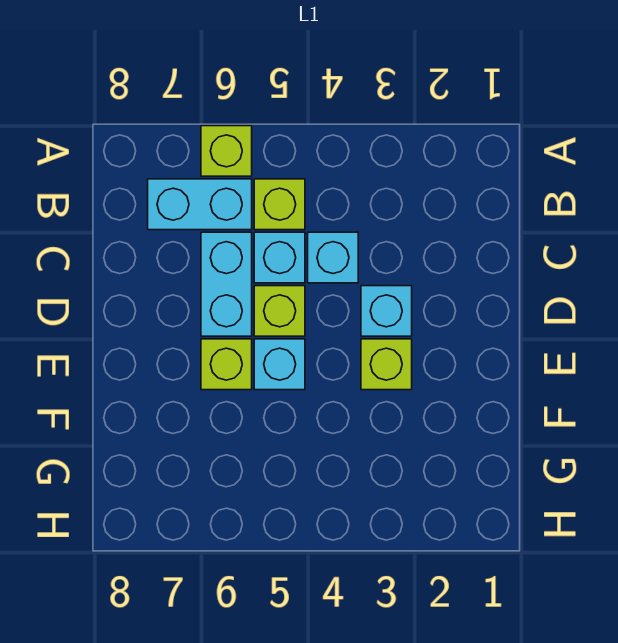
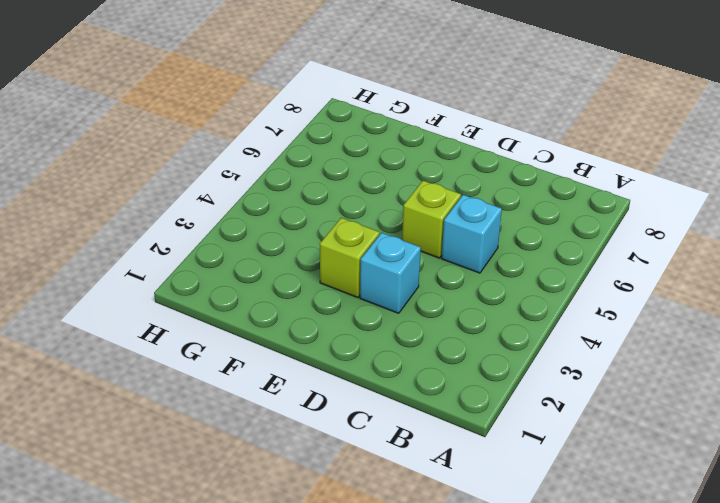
none -> lime brick A6 level 1
none -> lime brick B5 level 1

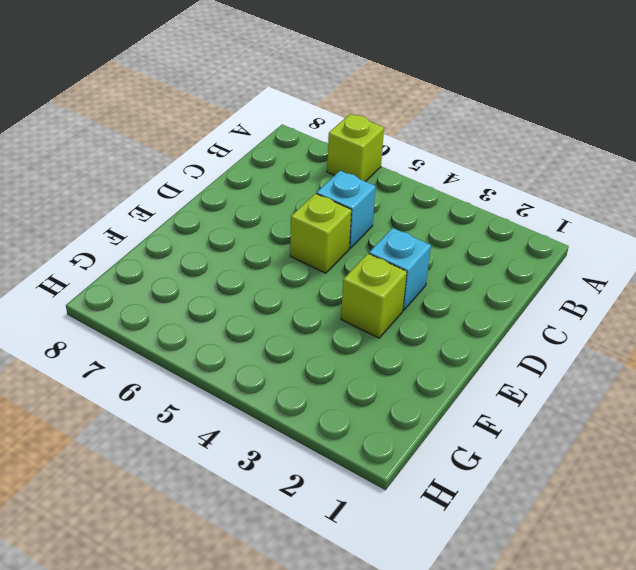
none -> lime brick B5 level 1
none -> cyan brick B6:B7 level 1

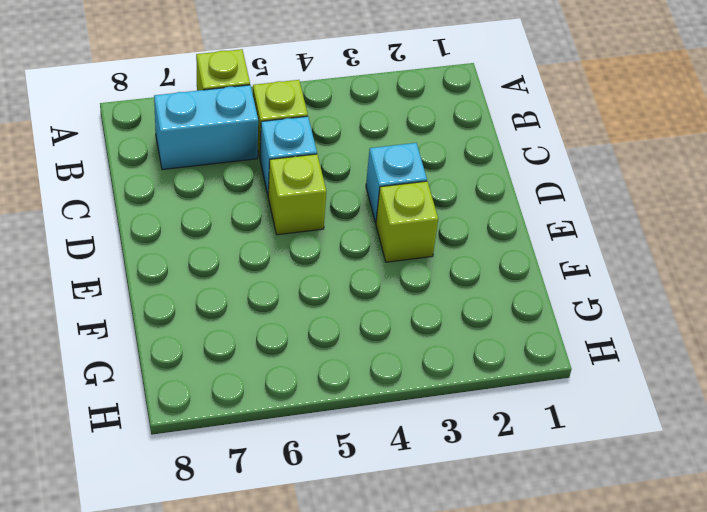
none -> cyan brick C4 level 1
none -> cyan brick C6:D6 level 1

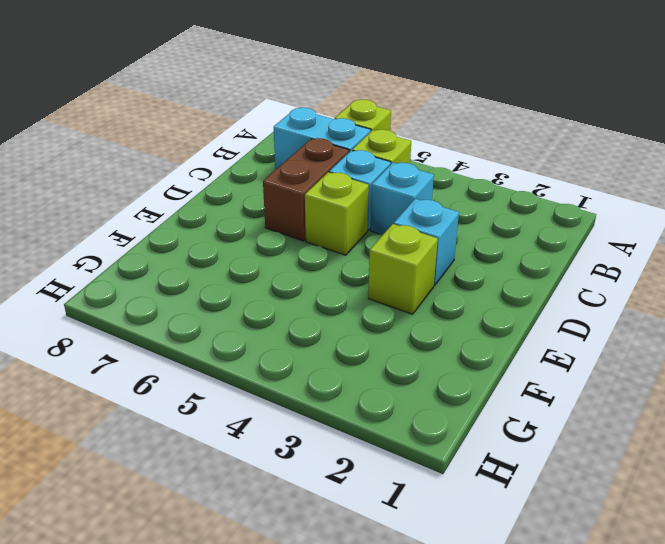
brown brick C6:D6 level 1 -> cyan brick C6:D6 level 1
none -> cyan brick E5 level 1
none -> lime brick E6 level 1

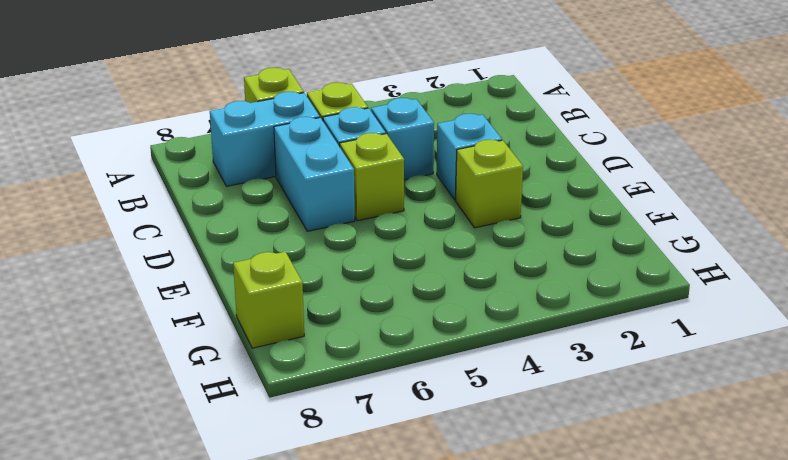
lime brick G8 level 1 -> lime brick E6 level 1
none -> cyan brick E5 level 1

